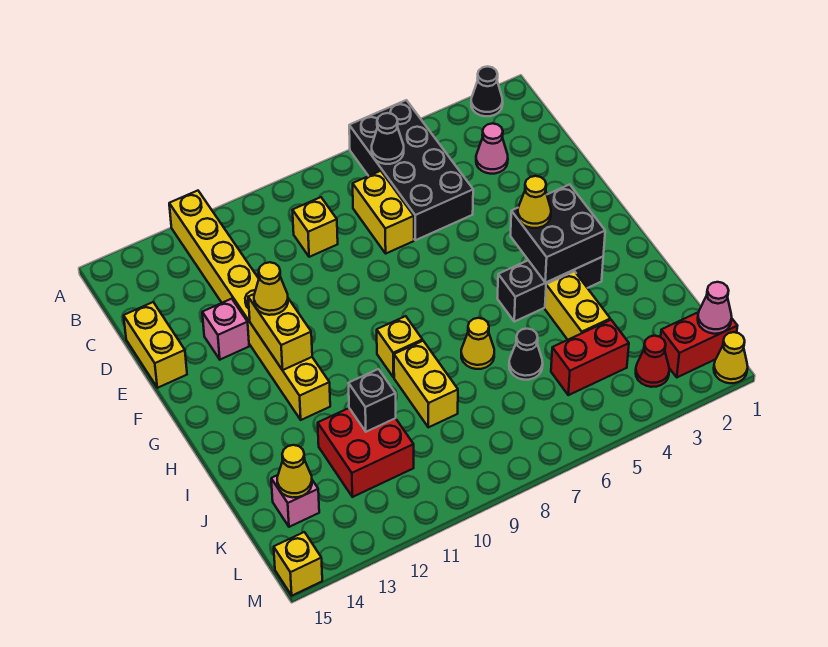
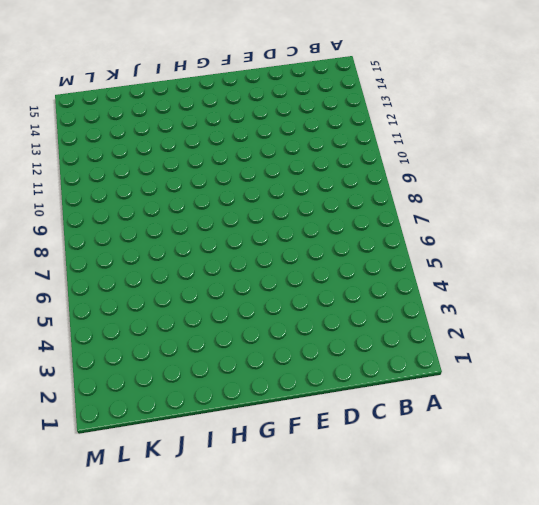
none -> black cone A2 level 1
none -> black brick A5:D6 level 1
none -> yellow brick A12:H12 level 1

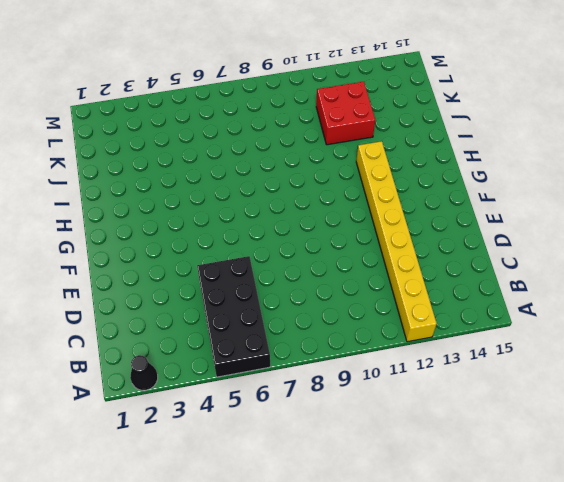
none -> pink cone C3 level 1
none -> yellow brick C7:D7 level 1
none -> yellow brick C9 level 1

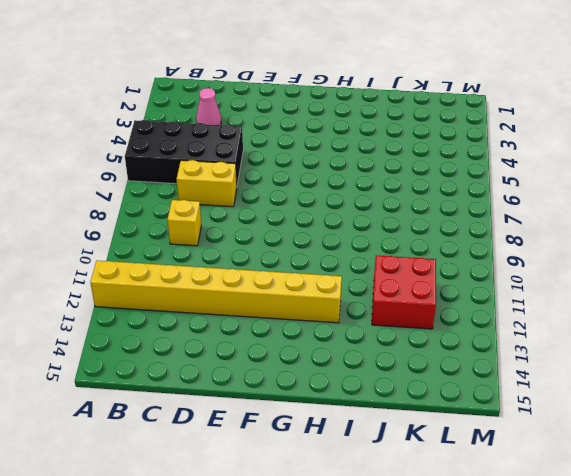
none -> black cone A2 level 1
none -> yellow brick D15:E15 level 1
none -> pink brick E13 level 1

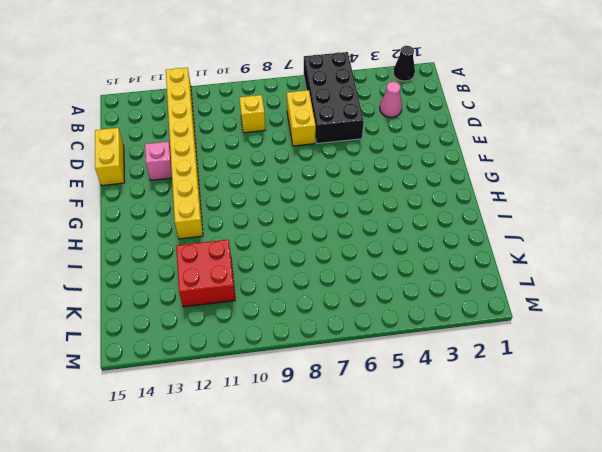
none -> black brick H3:H5 level 1
none -> yellow brick H9 level 1
none -> yellow brick I4:J4 level 1

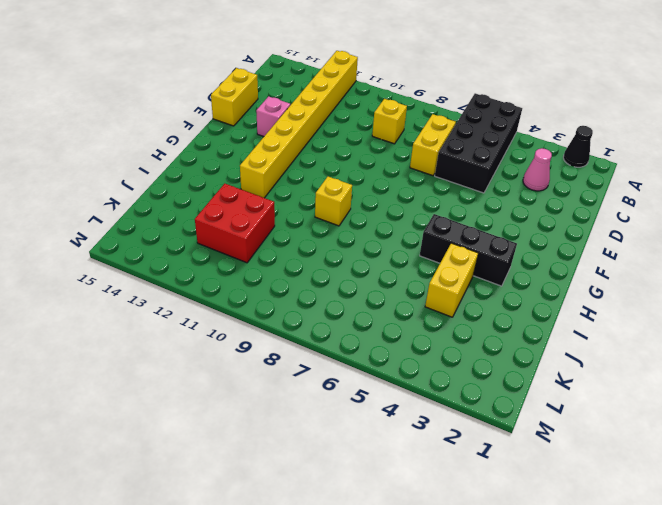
none -> yellow cone I7 level 1
none -> yellow brick I9:J9 level 1
none -> black cone J6 level 1

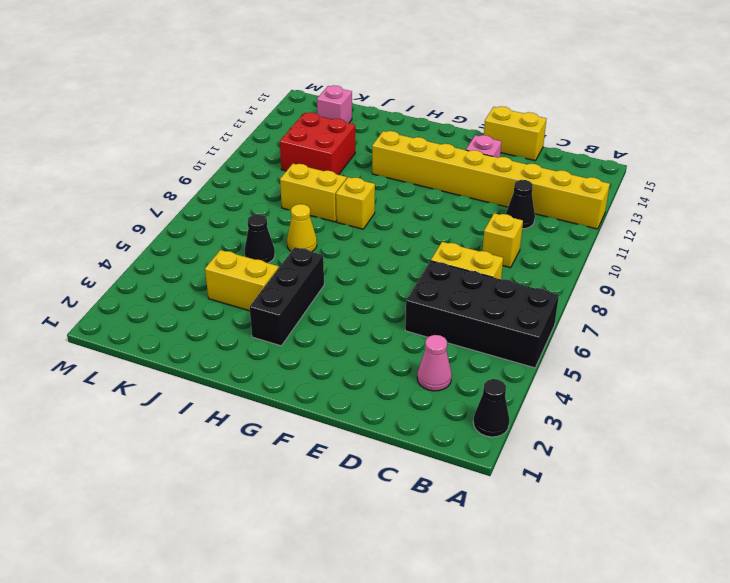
black cone C11 level 1 -> black cone B6 level 2
none -> red brick K4:K5 level 1
none -> red brick L1:L2 level 1
none -> red cone L3 level 1

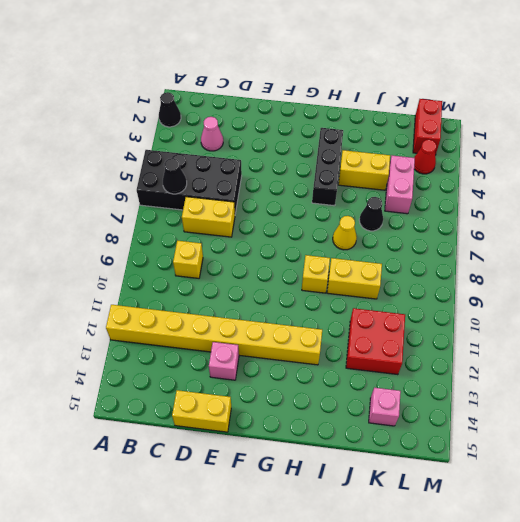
pink brick K4:K5 level 1 -> red brick K4:K5 level 1
none -> yellow cone M1 level 1
none -> yellow brick M15 level 1
none -> yellow brick F12:G12 level 2

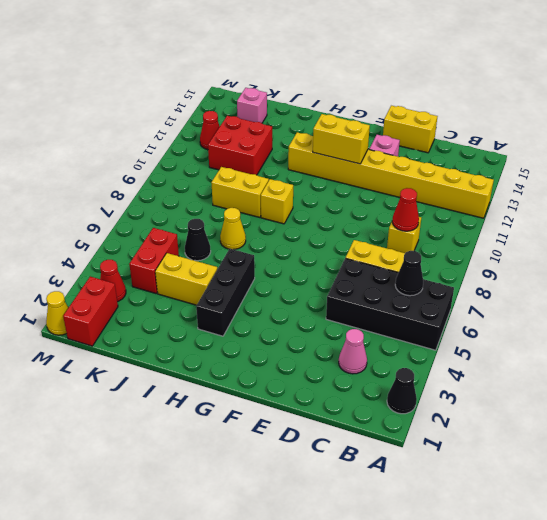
red cone C9 level 2 -> none
red cone L12 level 1 -> none
none -> yellow brick M15 level 1
none -> black brick G3:H4 level 2
none -> black brick J11 level 2

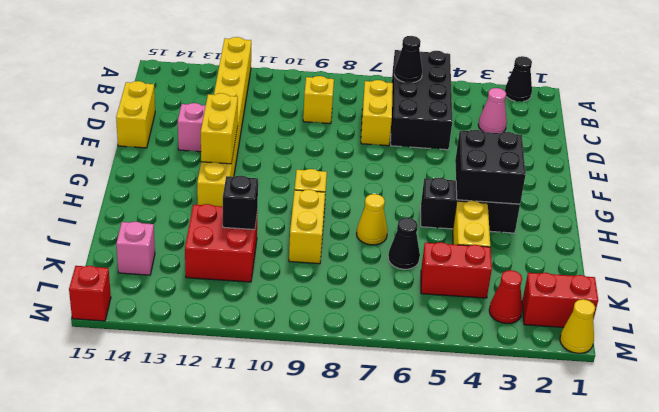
red brick M15 level 1 -> yellow brick M15 level 1
none -> yellow cone K14 level 2
none -> pink cone L1 level 2
none -> yellow cone F12 level 3

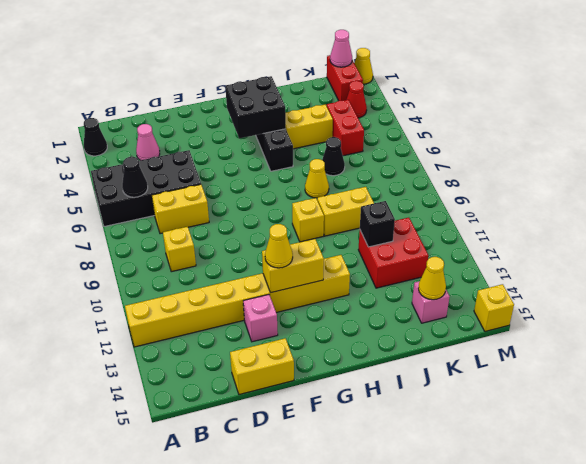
none -> yellow cone G4 level 3

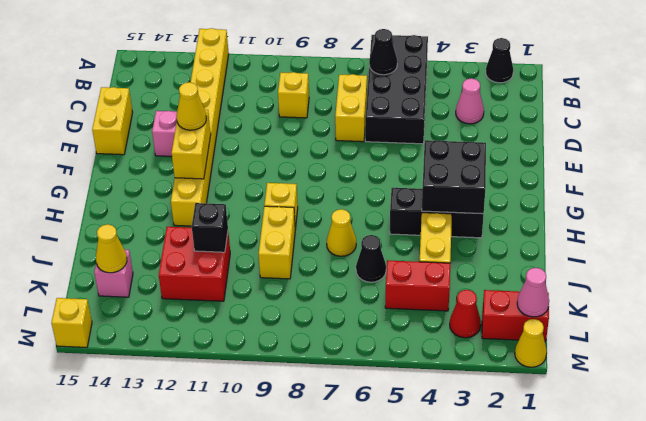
none -> yellow cone G4 level 3

